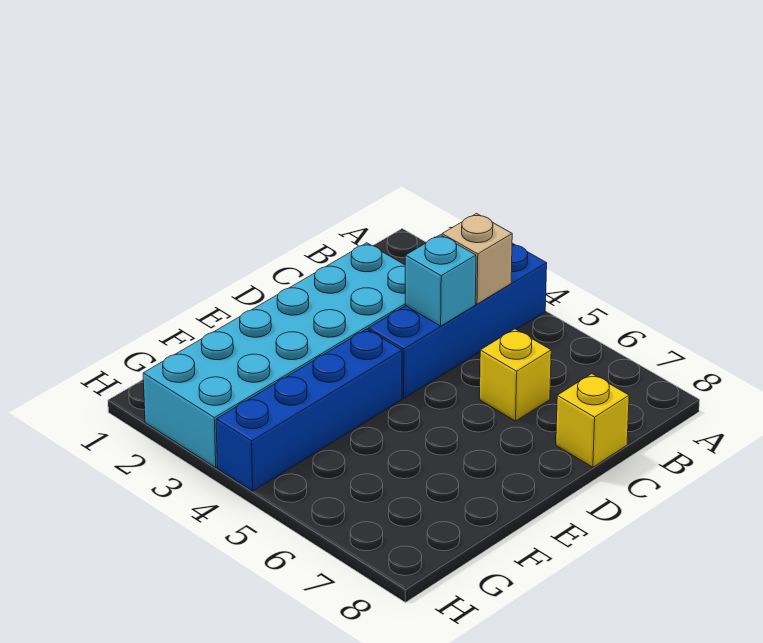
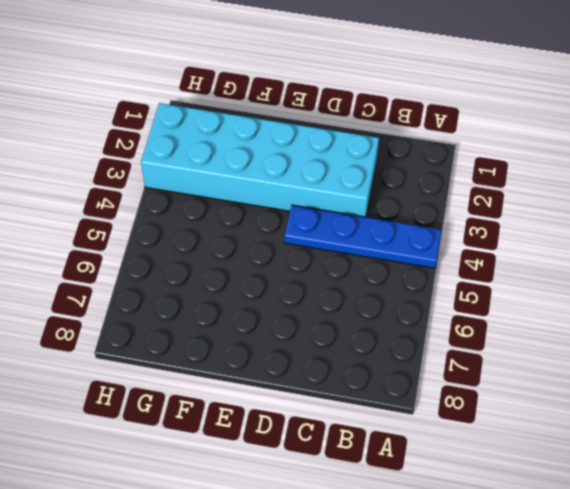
blue plate A4:D4 level 1 -> blue brick A4:D4 level 1
none -> yellow brick C6 level 1
none -> yellow brick C8 level 1

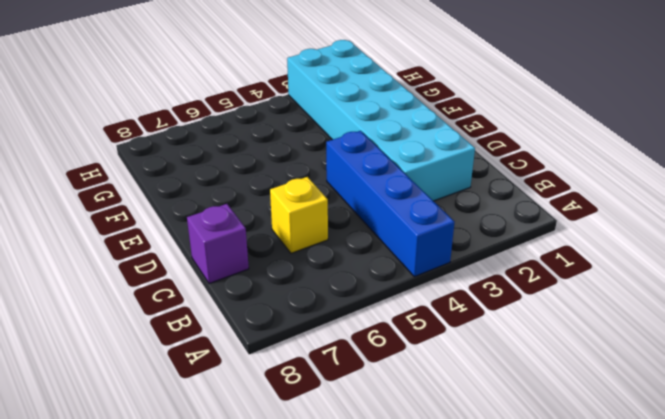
purple brick C8 level 1 -> yellow brick C8 level 1
none -> blue brick E4:H4 level 1
none -> tan brick B4 level 2

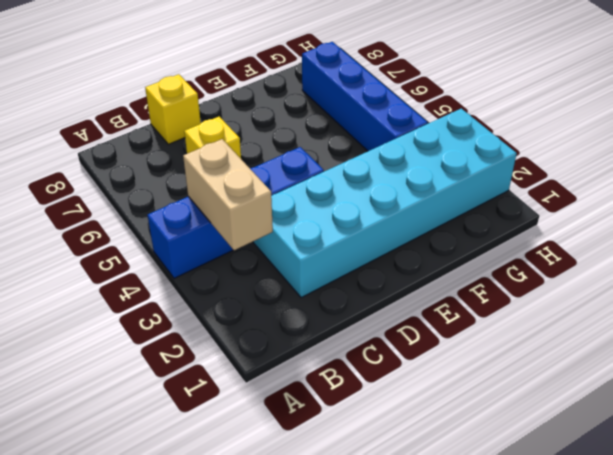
tan brick B3:B4 level 2 -> tan brick B4 level 2
blue brick G4:G7 level 1 -> blue brick E4:H4 level 1
none -> cyan brick C4 level 2

